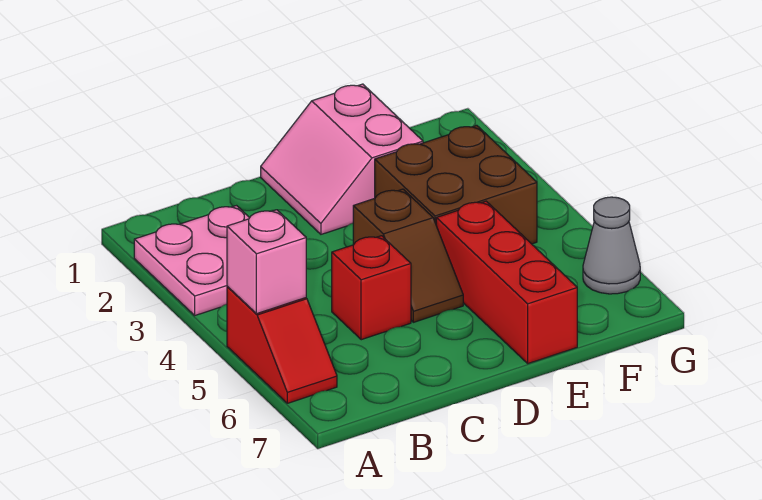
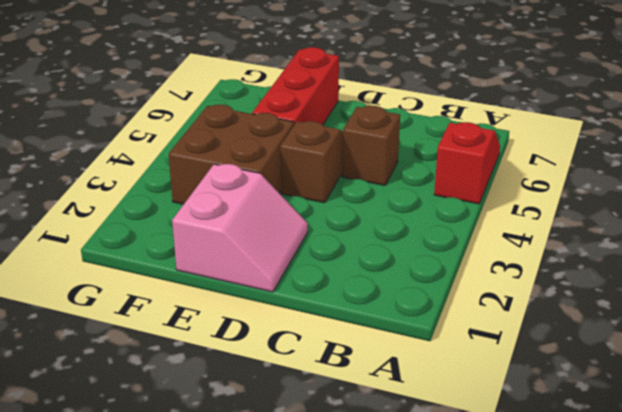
brown brick C5 level 1 -> red brick C5 level 1
none -> pink plate A2:B3 level 1
none -> grey cone G6 level 1

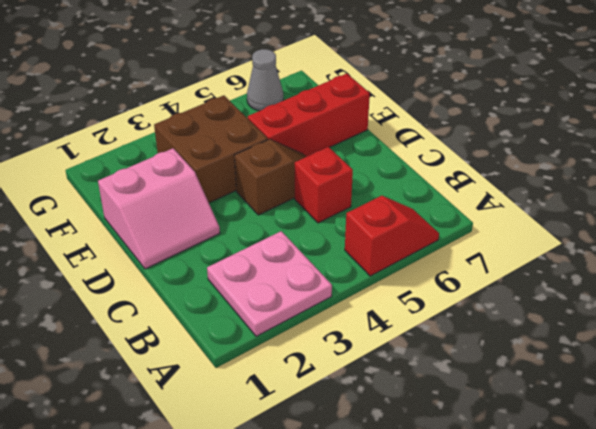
none -> pink brick A5 level 2

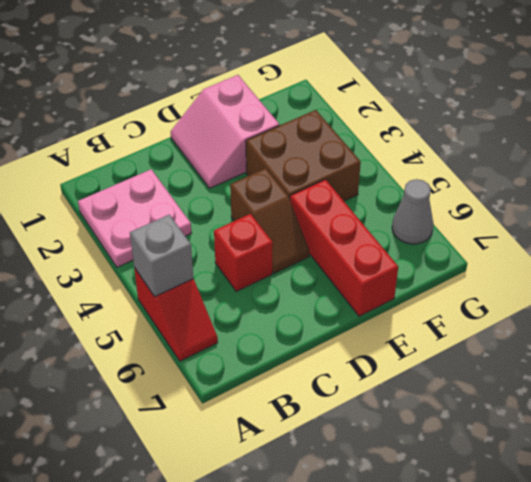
grey brick A5 level 2 -> pink brick A5 level 2

